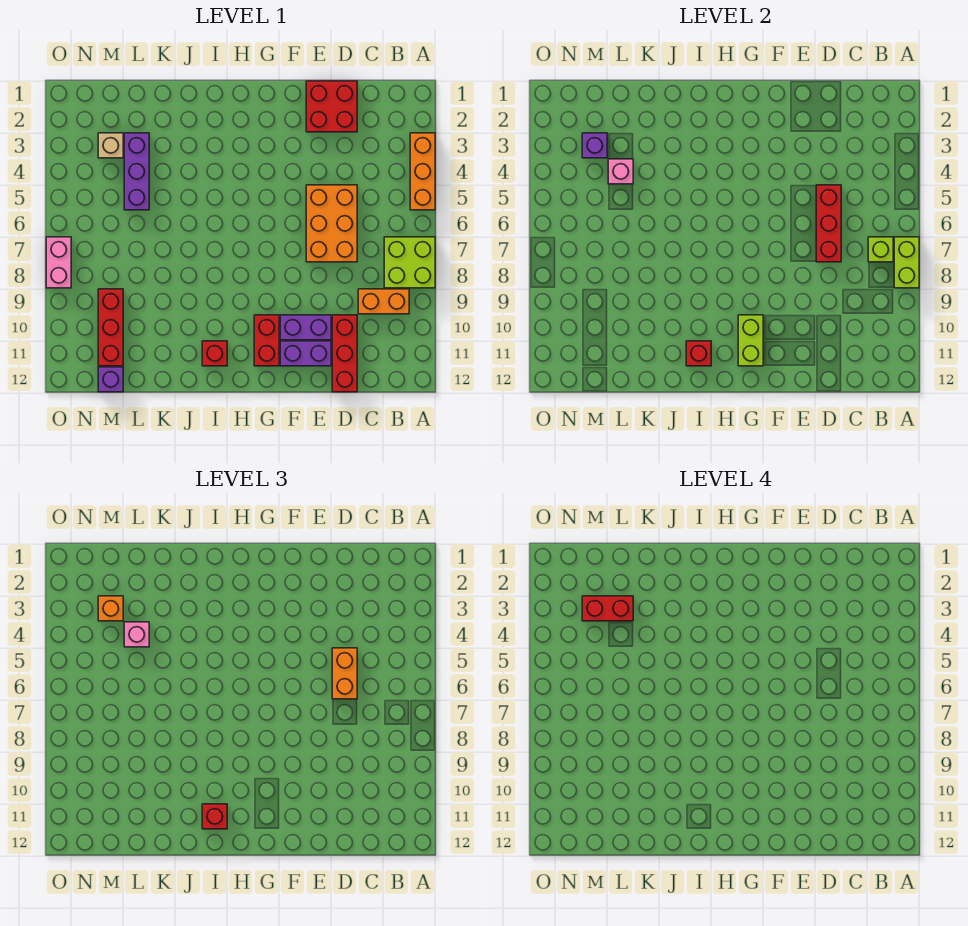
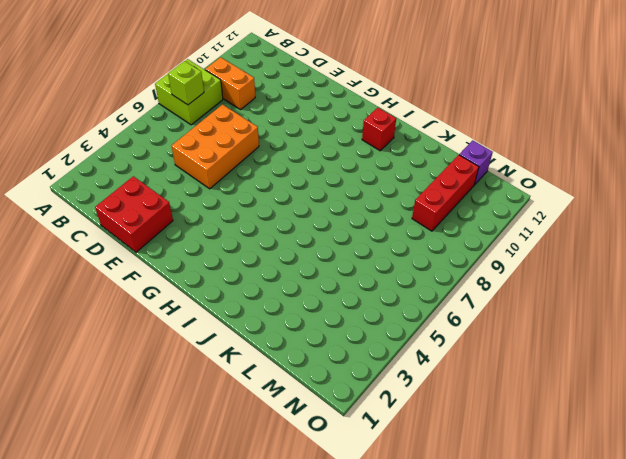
none -> orange brick A3:A5 level 1
none -> red brick D10:D12 level 1
none -> purple brick E10:F10 level 1

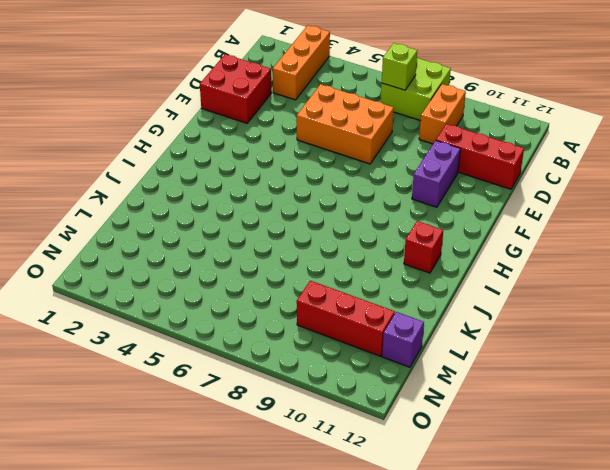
orange brick A3:C3 level 1 -> orange brick A3:A5 level 1
none -> purple brick E11:F11 level 1
none -> red brick G10:G11 level 1
none -> purple brick L3:L5 level 1

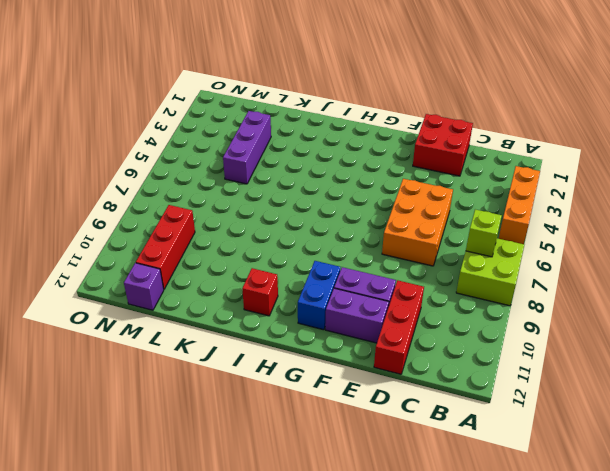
blue brick G10:G11 level 1 -> red brick G10:G11 level 1
none -> orange brick B9:C9 level 1
none -> tan brick M3 level 1
none -> pink brick O7:O8 level 1

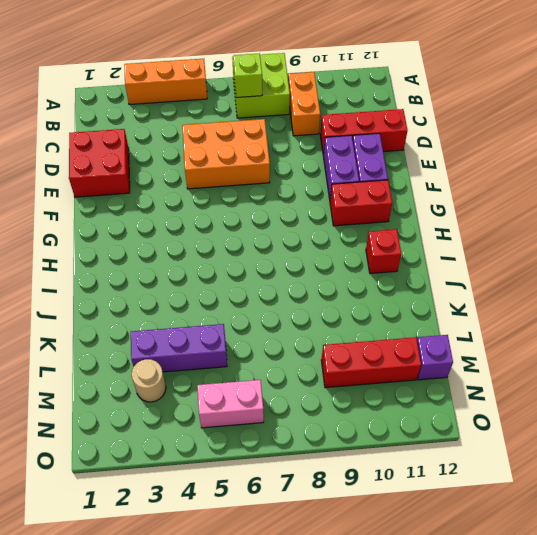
tan round brick M3 level 1 -> tan brick M3 level 1
pink brick N5:N6 level 1 -> pink brick O7:O8 level 1
none -> lime brick A7:A8 level 2
none -> red brick D5:D7 level 2
none -> lime brick G10:G11 level 2

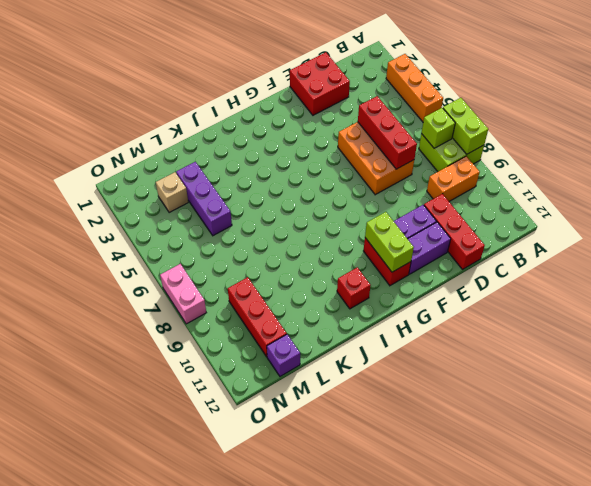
none -> red brick I11 level 2
none -> pink brick L4 level 2
none -> purple brick M3 level 2

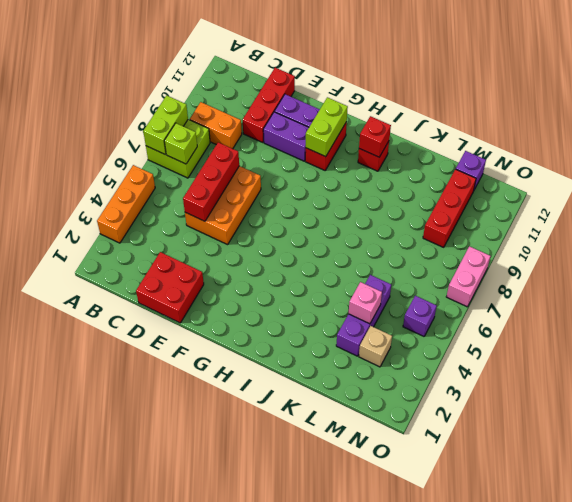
purple brick N5 level 1 -> purple brick M3 level 2
none -> orange brick D5:D6 level 3
none -> red brick I11 level 3
none -> pink brick L4 level 3

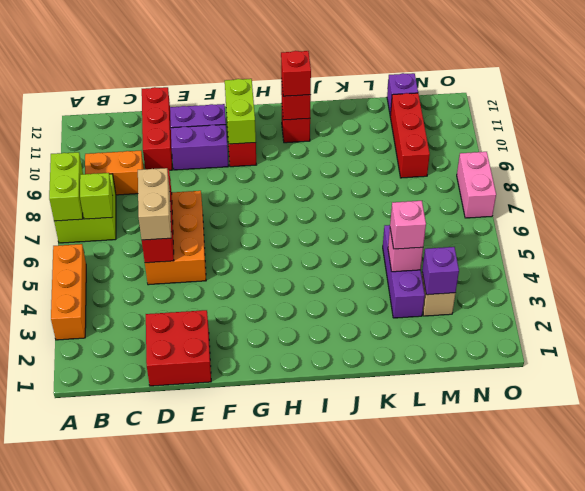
tan brick D5:D6 level 3 -> orange brick D5:D6 level 3
none -> orange brick M3 level 3
none -> red brick L3:M3 level 4

